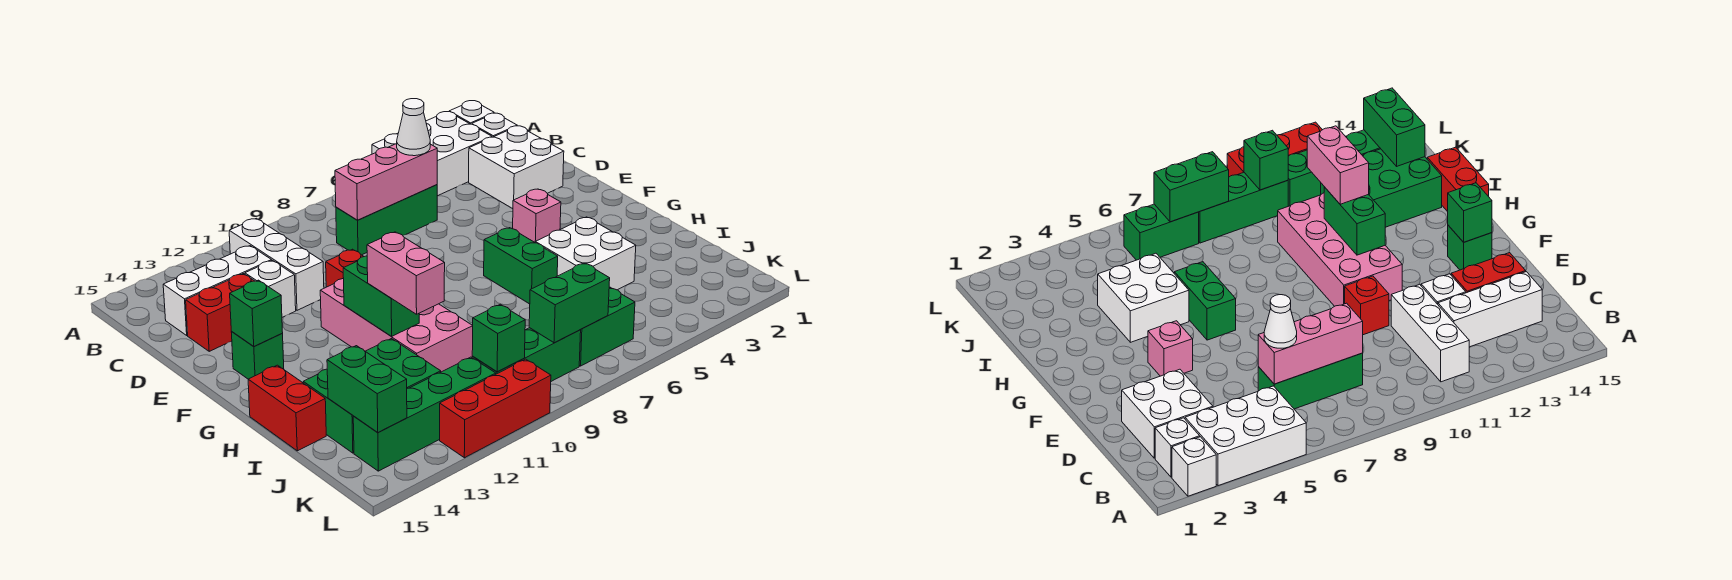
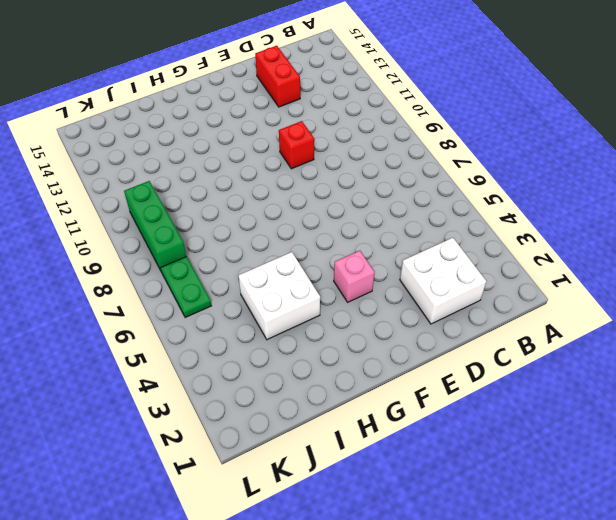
green plate K6:K7 level 1 -> green brick K6:K7 level 1
none -> white brick A2 level 1
none -> white brick A3:B5 level 1
none -> white brick B2 level 1

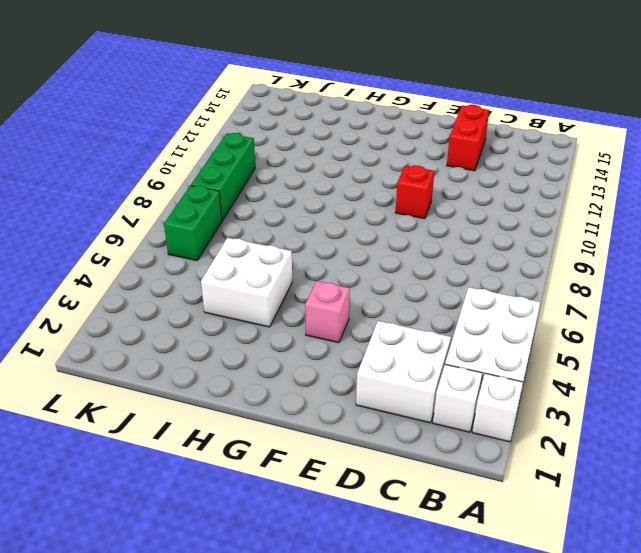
none -> white brick B11:D11 level 1
none -> green brick C6:C8 level 1
none -> white brick C12:C14 level 1

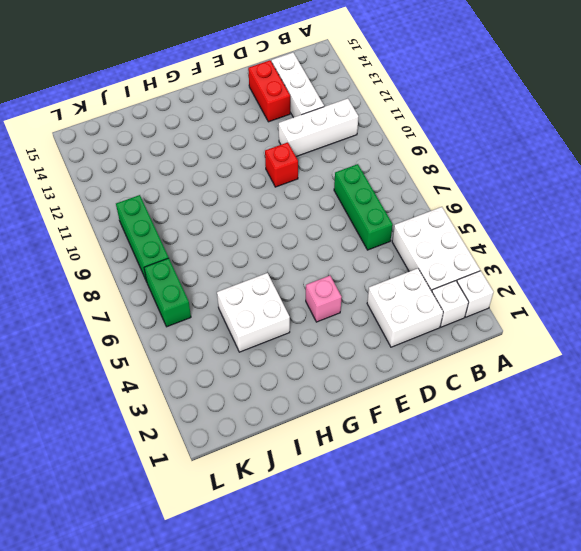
none -> white brick D12 level 1
none -> pink brick F10:I11 level 1
none -> green brick F14 level 1

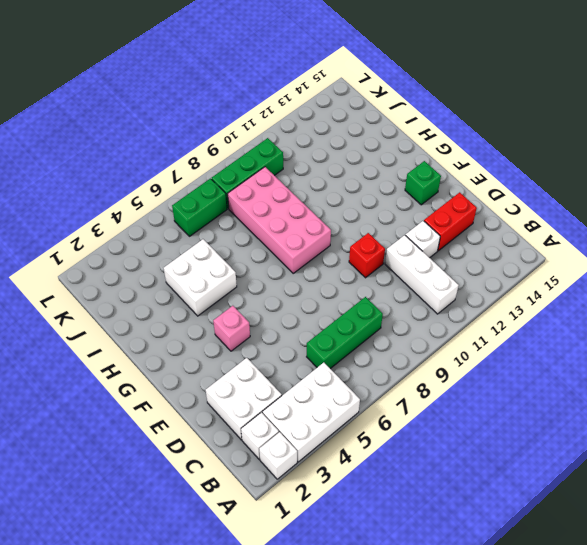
pink brick G8:J9 level 1 -> pink brick F10:I11 level 1
none -> white brick C12:C14 level 1
none -> green brick G6:H6 level 1
none -> red brick H15:I15 level 1

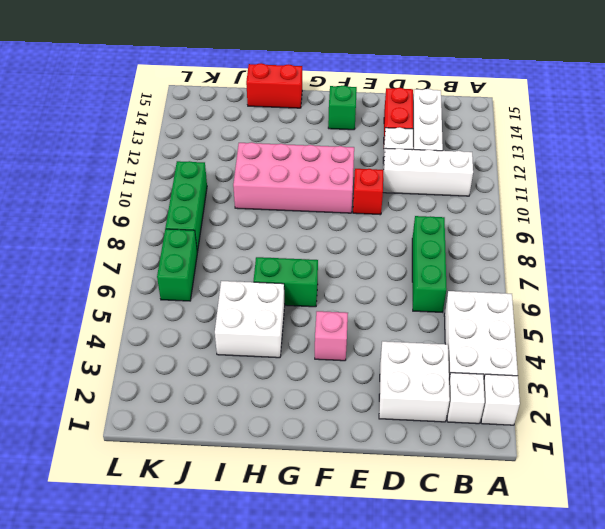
none -> green brick I12:J14 level 1
none -> green brick K11:K14 level 1
none -> red brick L10:L12 level 1

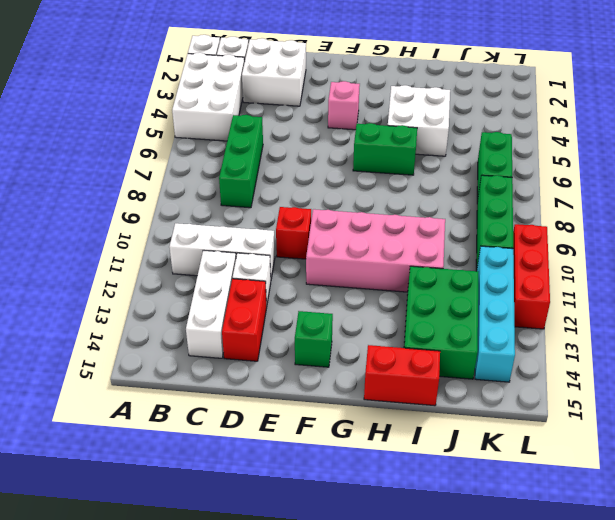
cyan brick K11:K14 level 1 -> green brick K11:K14 level 1
none -> pink brick C6:C8 level 2
none -> green brick F14 level 2
none -> green brick G11:H11 level 2

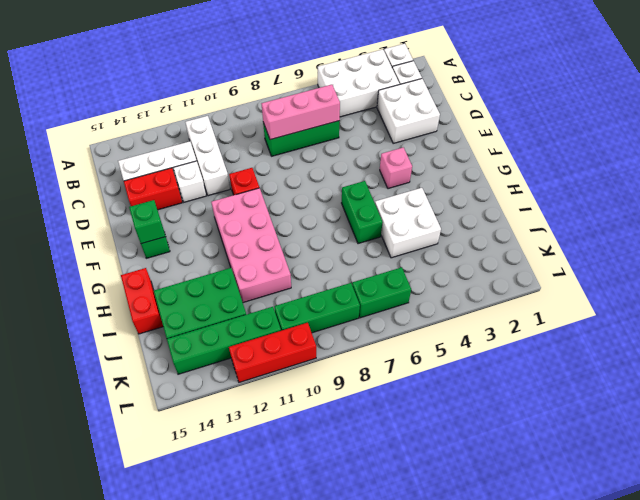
none -> green brick G11:H11 level 2
none -> green brick J14:K14 level 2
none -> green brick K7:K8 level 2

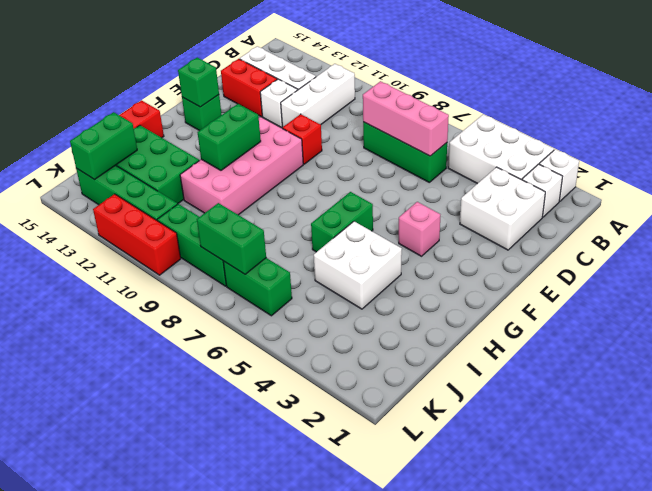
none -> green brick K10 level 2
none -> white cone C6 level 3
none -> pink brick H11:I11 level 3

